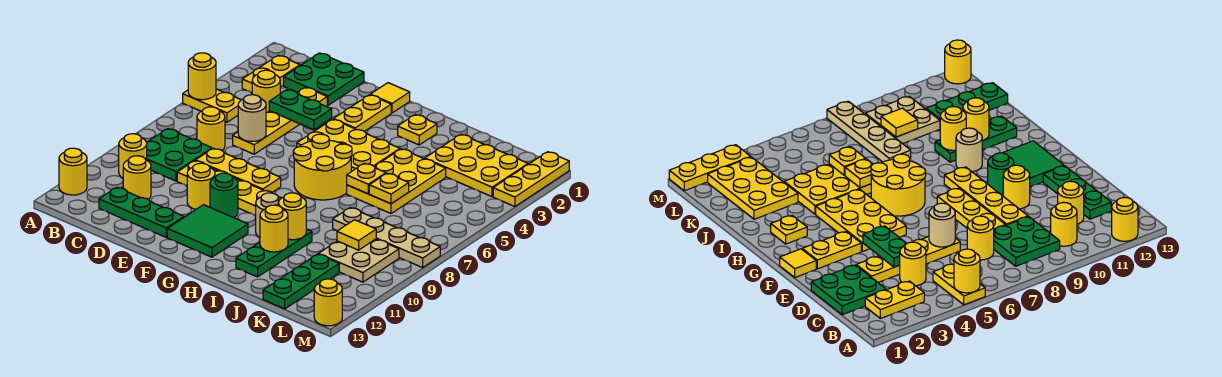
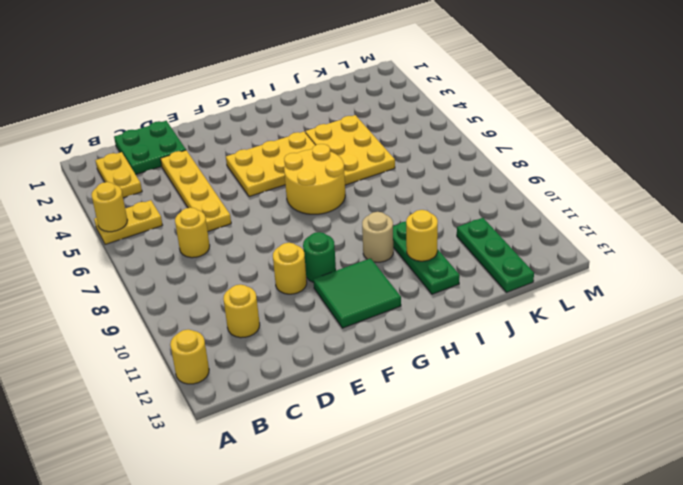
none -> green plate B8:C9 level 1
none -> yellow round brick B10 level 1
none -> yellow round brick C4 level 1
none -> green plate C12:E12 level 1

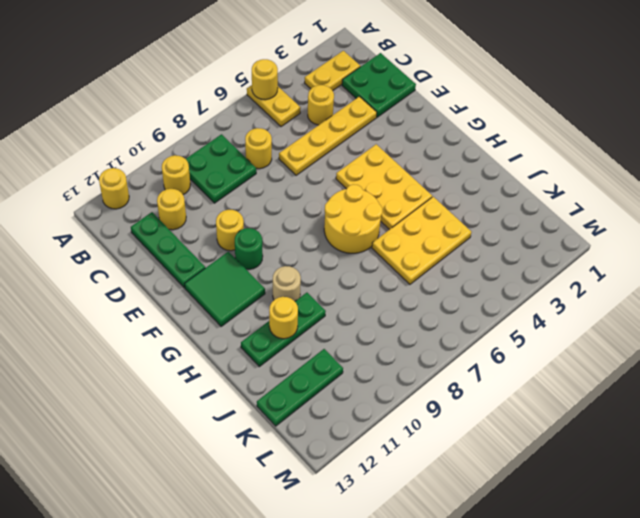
none -> yellow plate D8:F8 level 1
none -> yellow plate D9:G9 level 1
none -> yellow tile F1 level 1
none -> yellow plate F2:F3 level 1

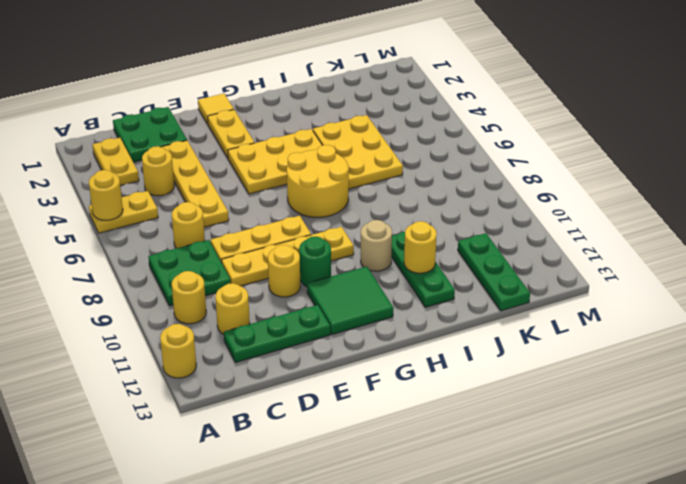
none -> yellow plate H2 level 1
none -> yellow plate J2:L3 level 1
none -> tan plate J8:M8 level 1
none -> tan plate K9:L10 level 1

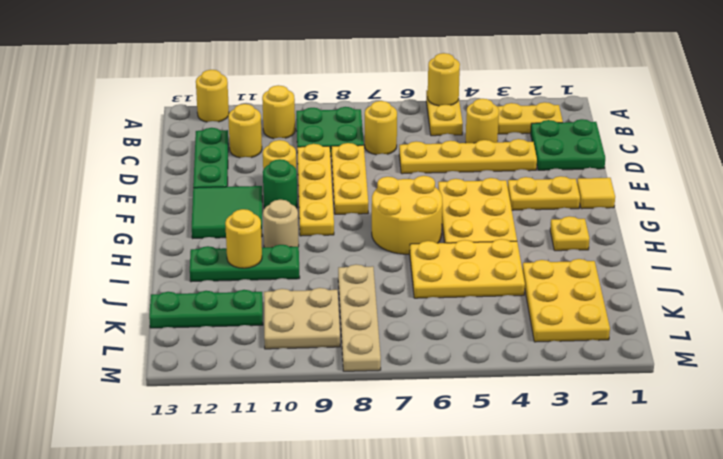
none -> yellow plate M1:M3 level 1
none -> yellow round brick M13 level 1
none -> green plate D4:E4 level 2
none -> tan round brick D6 level 2

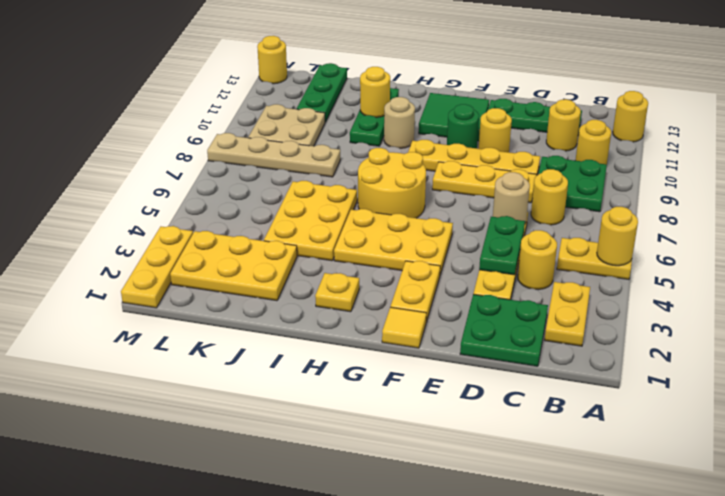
green plate D4:D5 level 2 -> green plate D4:E4 level 2
none -> yellow plate I6 level 2
none -> yellow round brick I10 level 2
none -> yellow plate J6 level 2
none -> yellow tile K9 level 2

